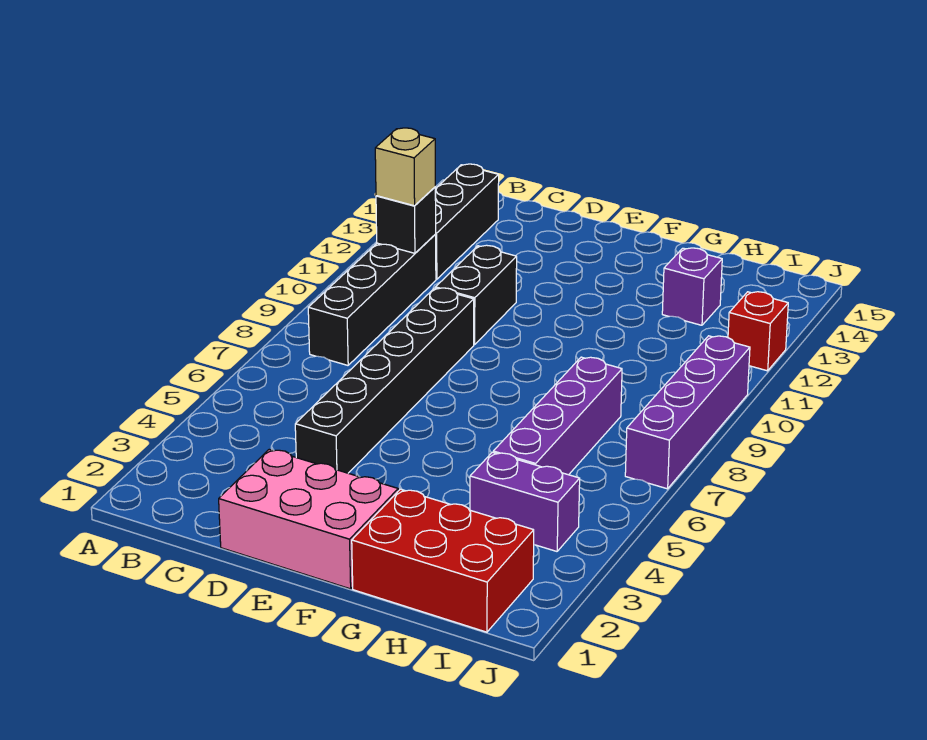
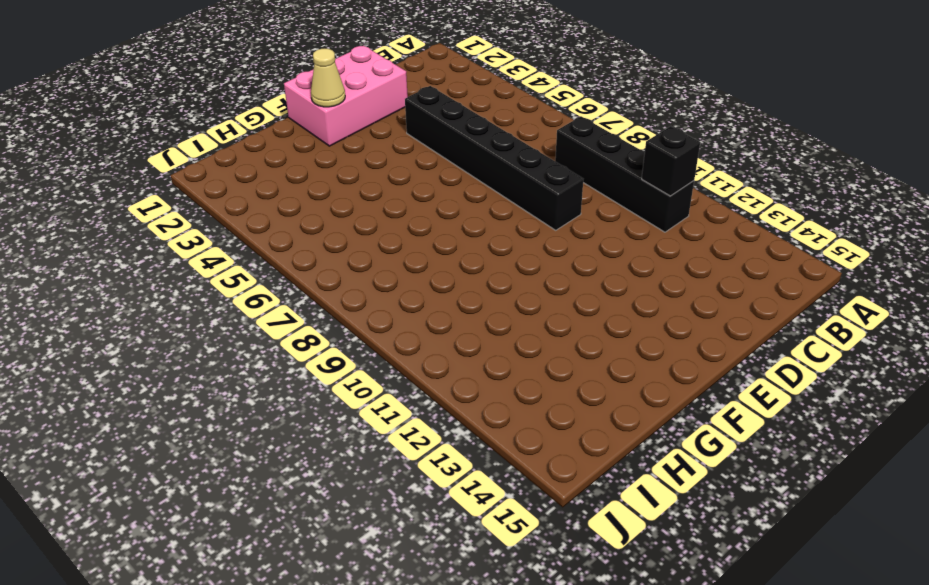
tan cone F2 level 2 -> none
none -> black brick B12:B14 level 1
none -> black brick D10:D11 level 1
none -> red brick G1:I2 level 1

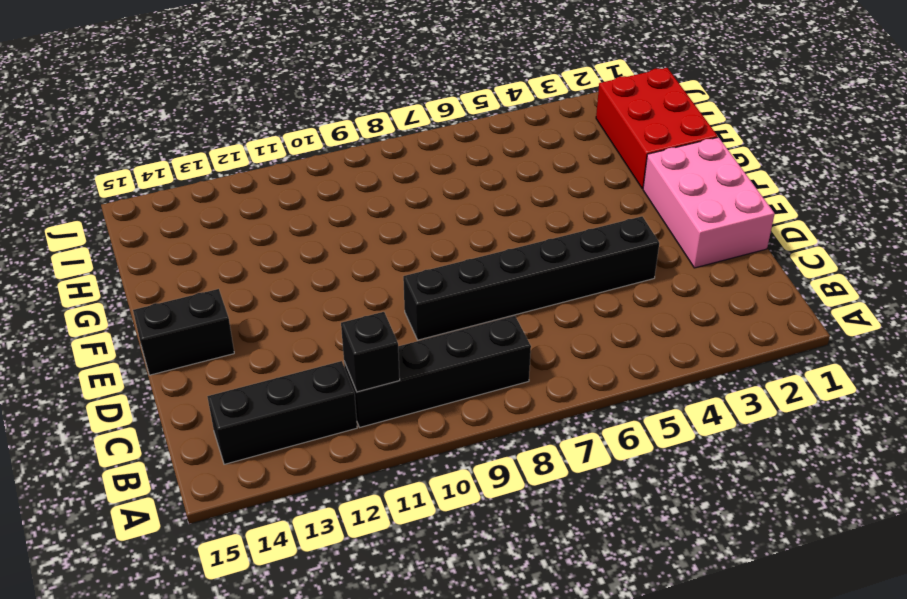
black brick E14:E15 level 1 -> black brick D10:D11 level 1
none -> purple brick H4:I4 level 1
none -> purple brick H5:H8 level 1
none -> purple brick H13 level 1

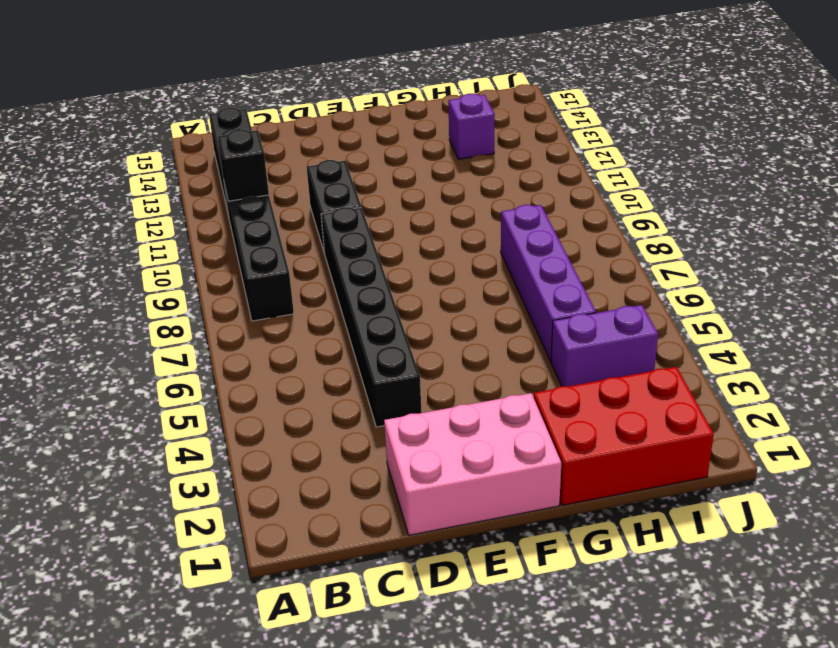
none -> purple brick J7:J10 level 1
none -> red brick J12 level 1
none -> tan brick B11 level 3

